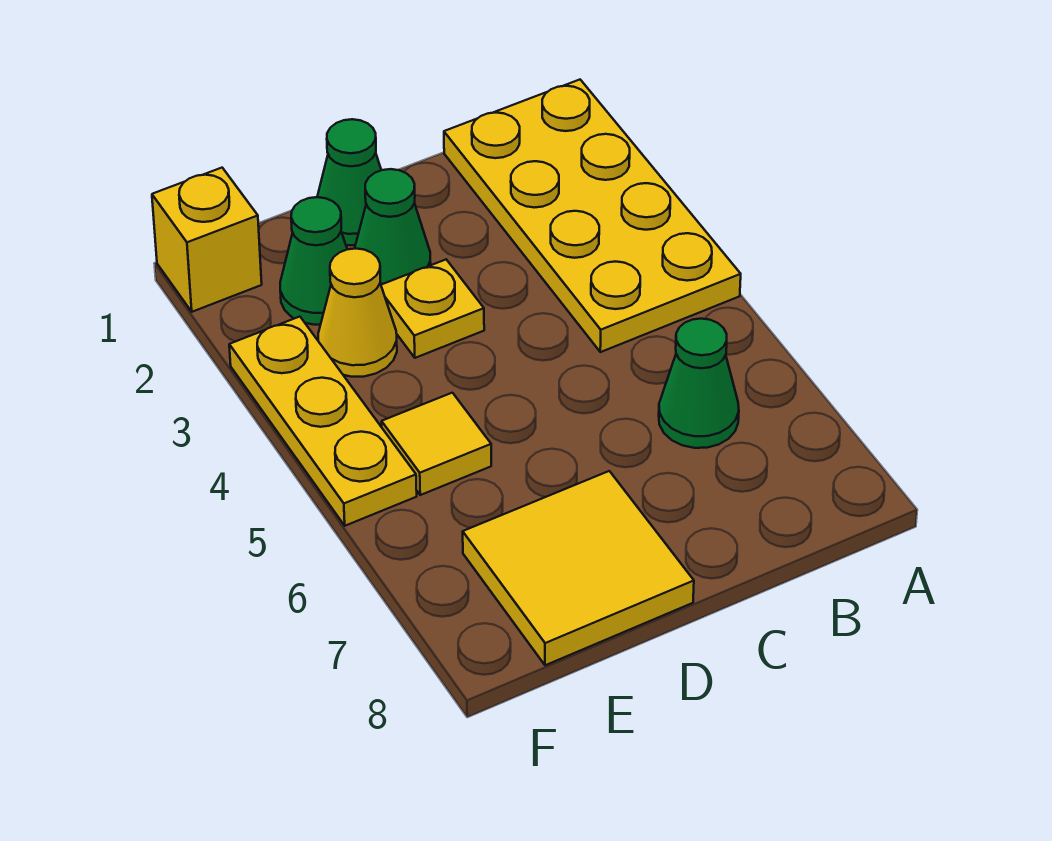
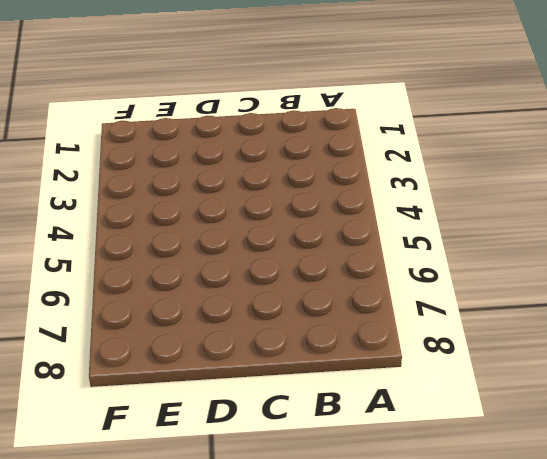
none -> yellow plate A1:B4 level 1
none -> green cone B6 level 1

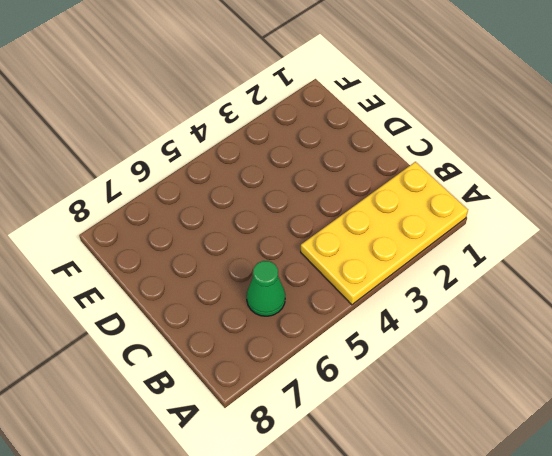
none -> green cone D1 level 1
none -> green cone D2 level 1

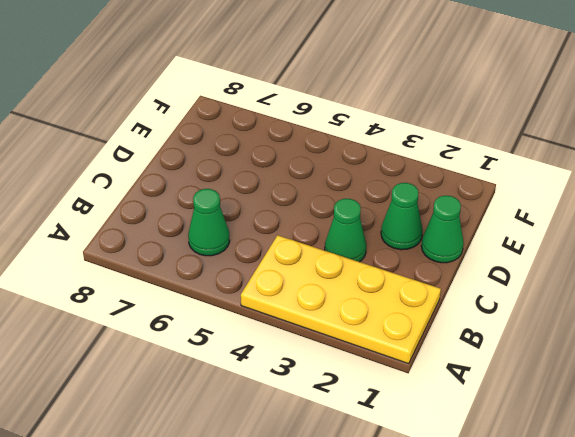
green cone C3 level 1 -> green cone E2 level 1
none -> yellow plate D3 level 1
none -> yellow tile D7:E8 level 1

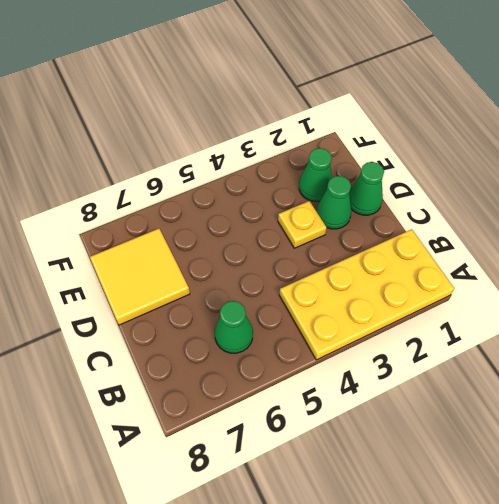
none -> yellow cone E3 level 1
none -> yellow tile E5 level 1

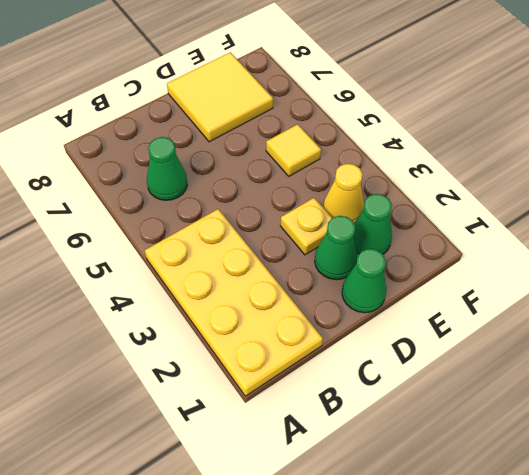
none -> yellow brick F1 level 1
none -> yellow plate F3:F5 level 1

